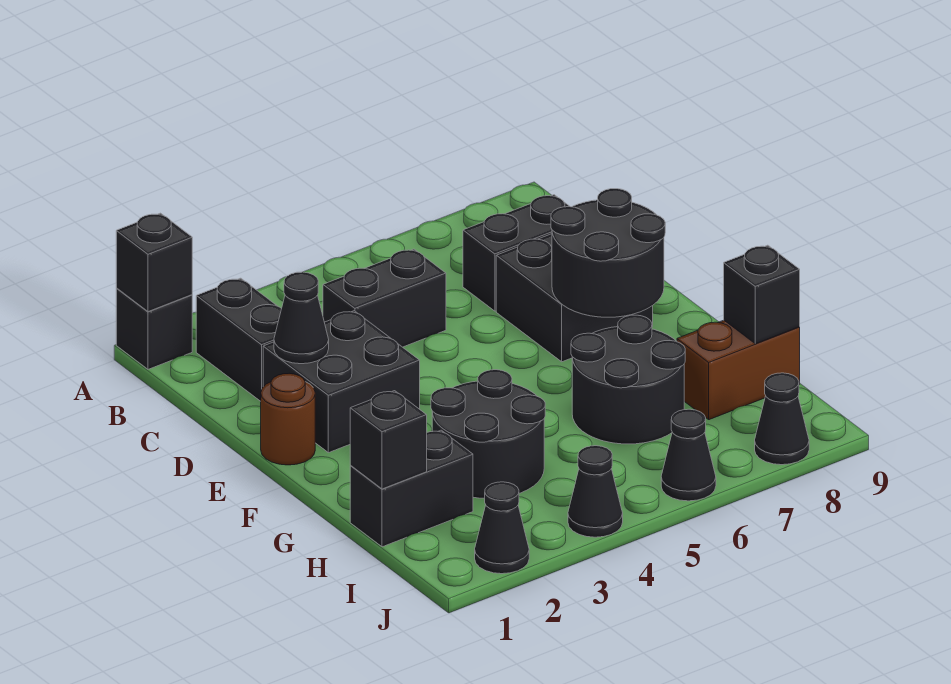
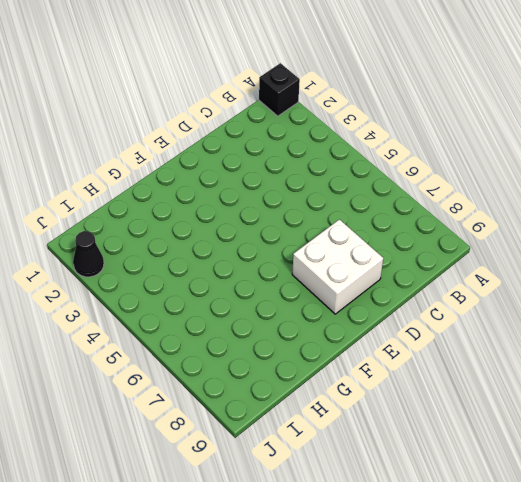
white brick D7:E8 level 1 -> black brick D7:E8 level 1
none -> black brick B2:C2 level 1
none -> black brick C4:C5 level 1
none -> black brick C7:C8 level 1

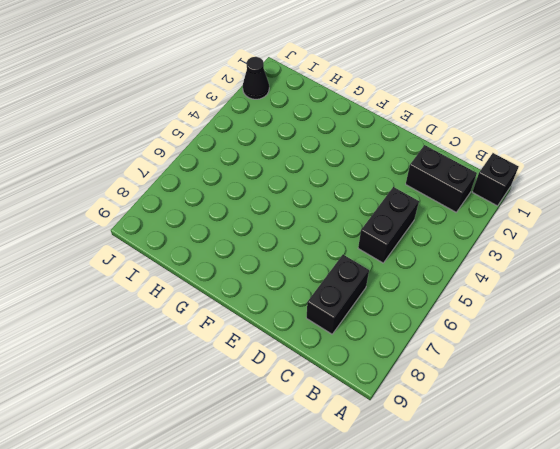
none -> black brick D2:E3 level 1
none -> black brick D7:E8 level 1
none -> brown round brick E1 level 1

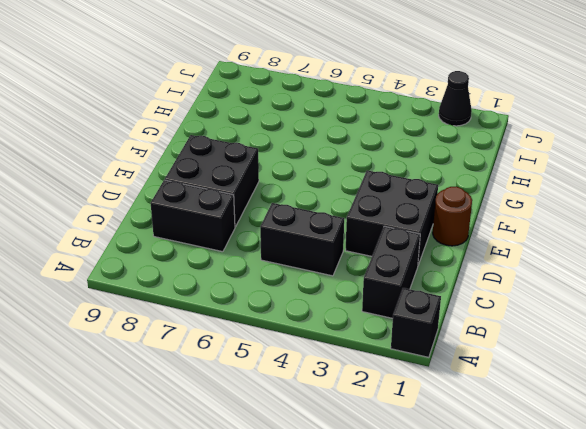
none -> black round brick G3:H4 level 1
none -> black round brick G6:H7 level 1
none -> black brick H1:H2 level 1

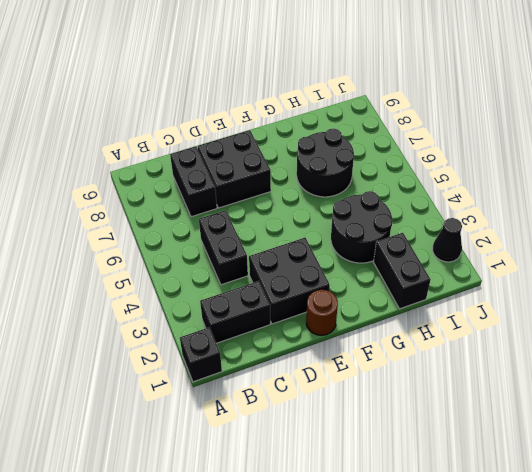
none -> brown brick H8:H9 level 1
none -> black cone J4 level 1
none -> black cone J6 level 1

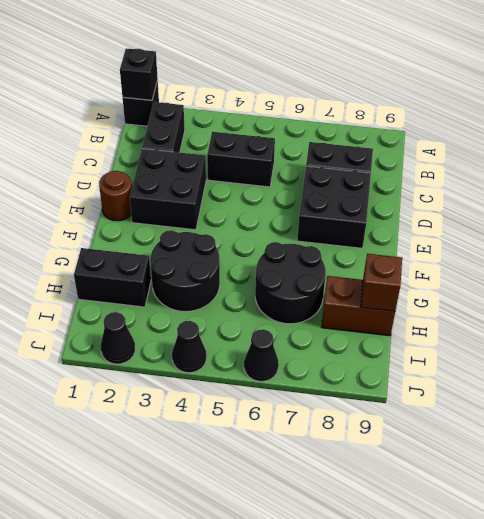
brown brick H9 level 2 -> black brick H9 level 2
none -> black cone J8 level 1
none -> black cone D2 level 2
none -> black round brick E7:F8 level 2

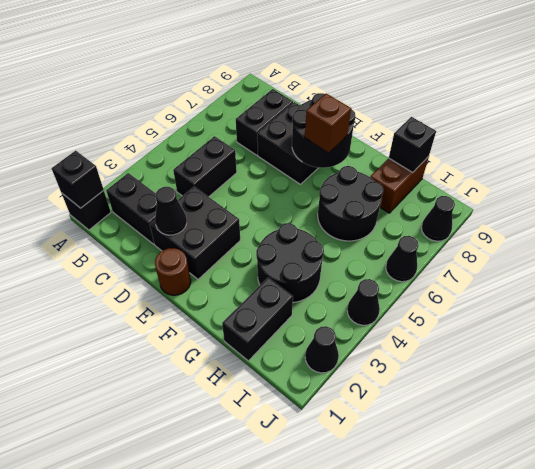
brown brick F7 level 3 -> none
none -> black brick H1 level 2

